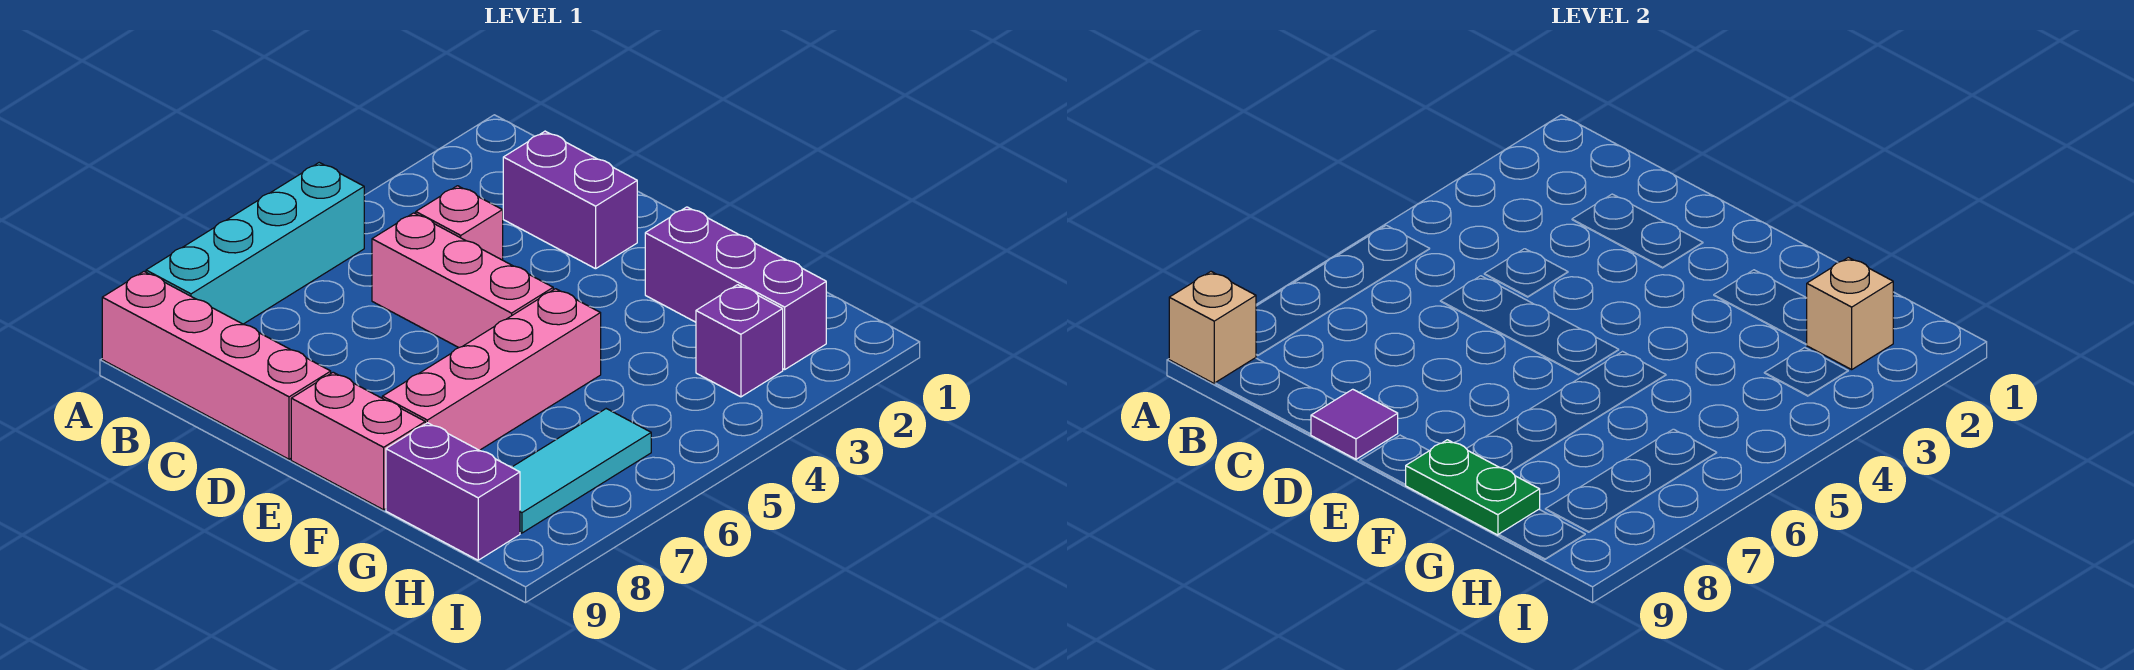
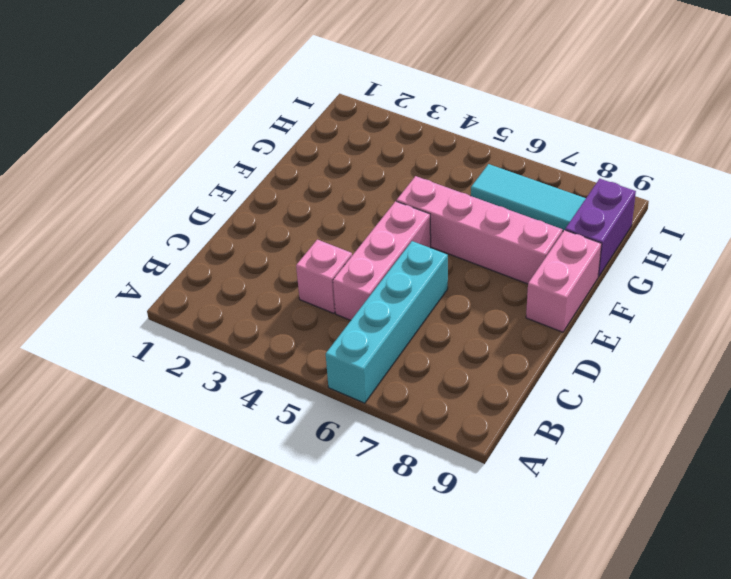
cyan brick A6:D6 level 1 -> cyan brick A5:A8 level 1
none -> pink brick A9:D9 level 1
none -> purple brick C2:D2 level 1
none -> purple brick F2:H2 level 1

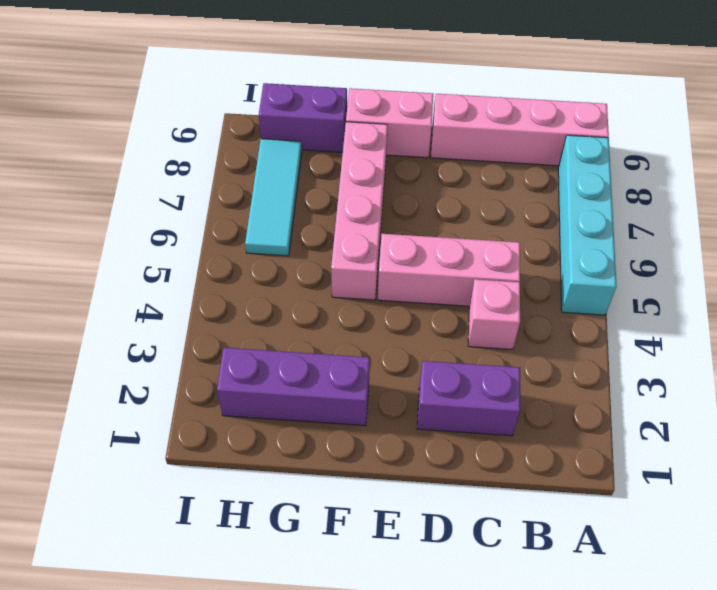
none -> purple brick H3 level 1
none -> tan brick A9 level 2
none -> purple tile D9 level 2

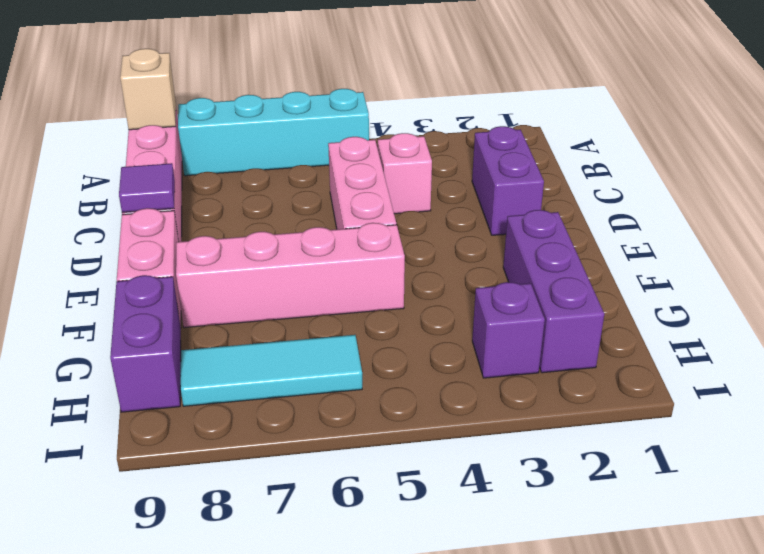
none -> green plate F9:G9 level 2
none -> tan brick H2 level 2

